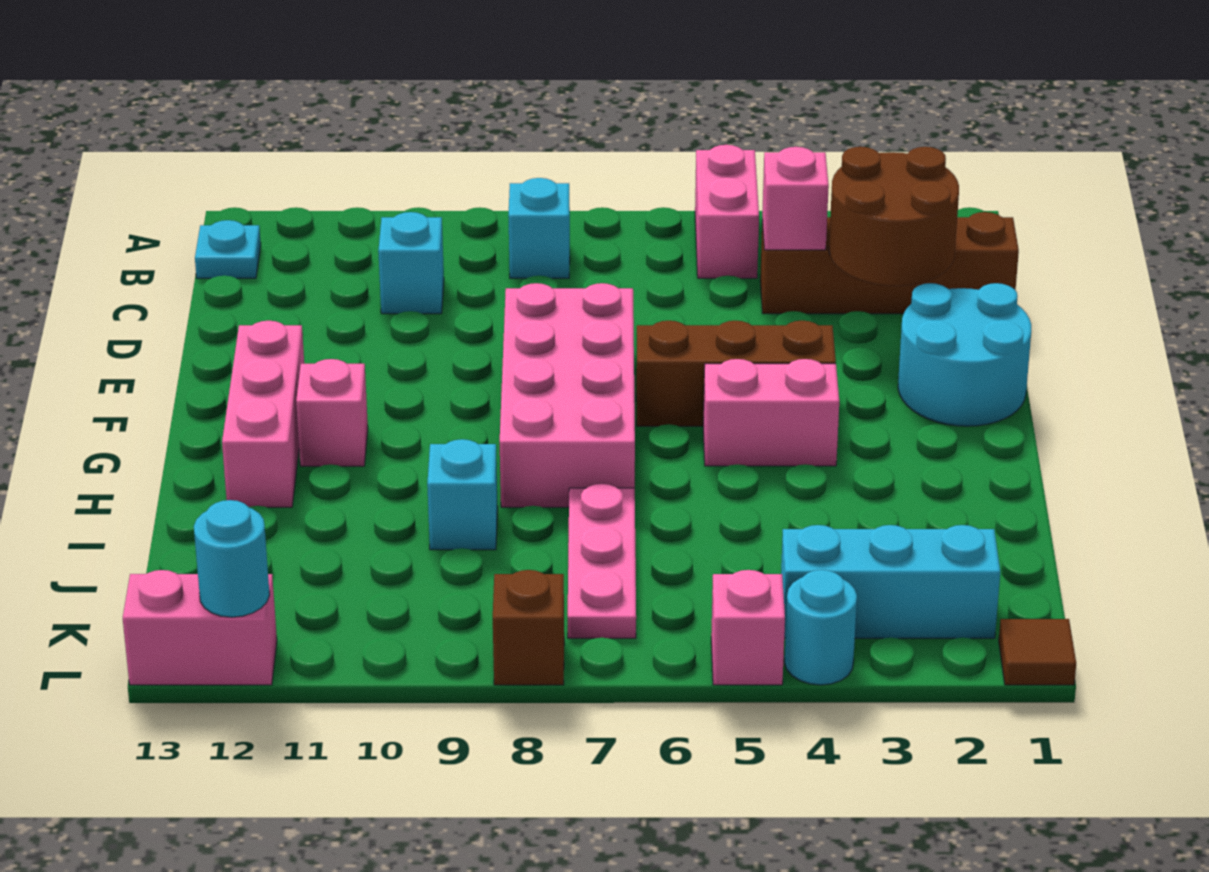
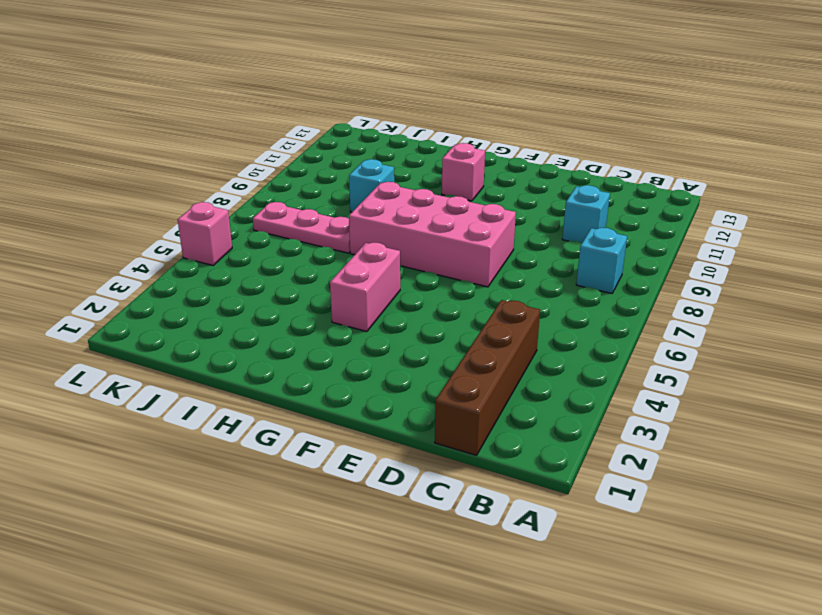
none -> pink brick A5:B5 level 1
none -> cyan plate B13 level 1
none -> cyan round brick E1:F2 level 1

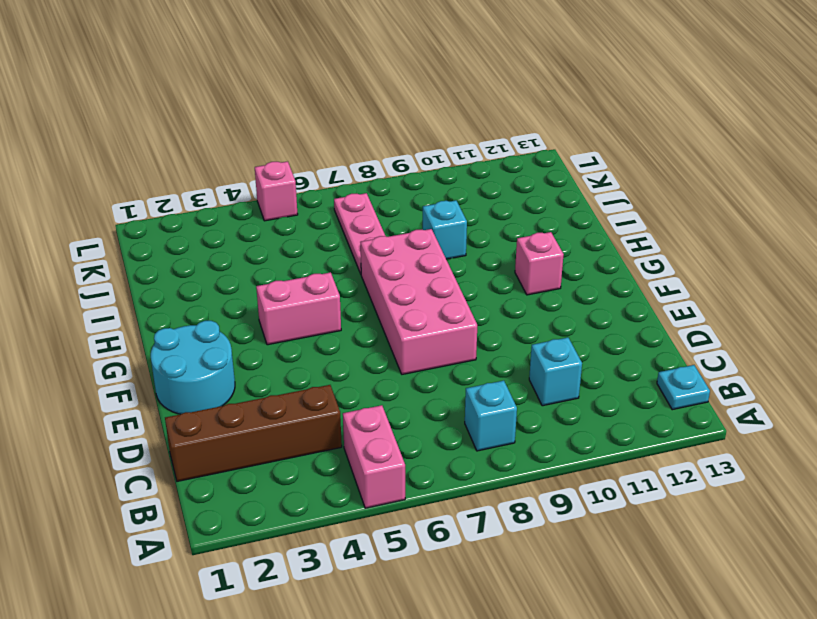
none -> brown brick F4:F6 level 1
none -> pink brick F12:H12 level 1
none -> cyan brick K2:K4 level 1

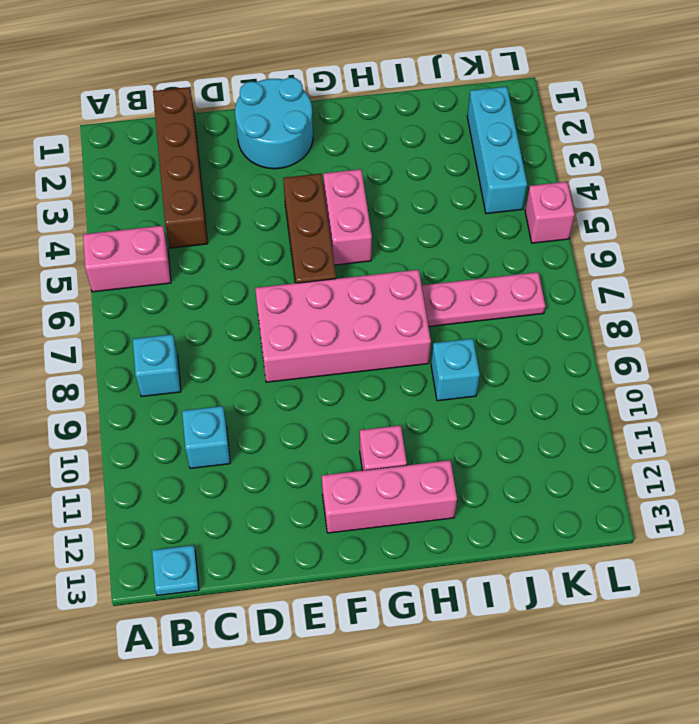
none -> brown tile L1 level 1
none -> cyan round brick L4 level 1
none -> brown brick L8 level 1

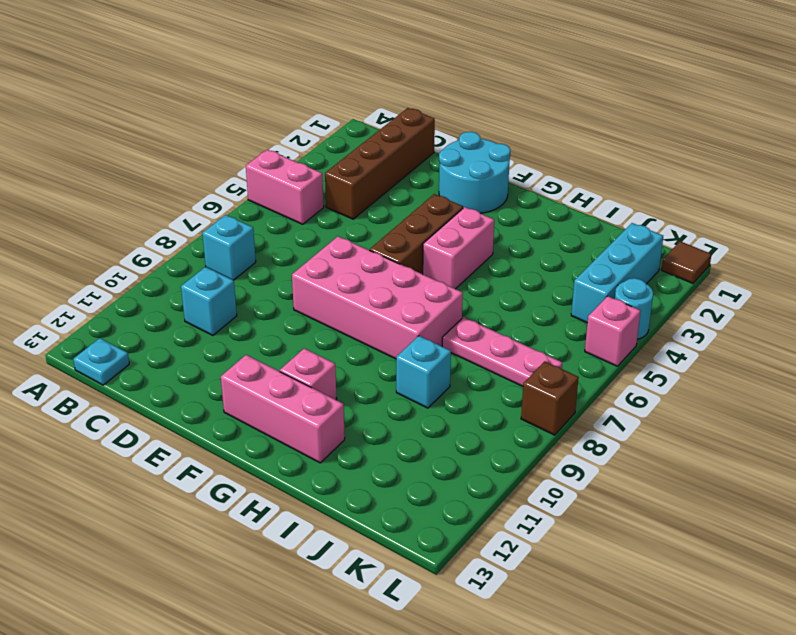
none -> pink brick L12:L13 level 1
none -> brown round brick C2:D3 level 2
none -> pink brick C4 level 2

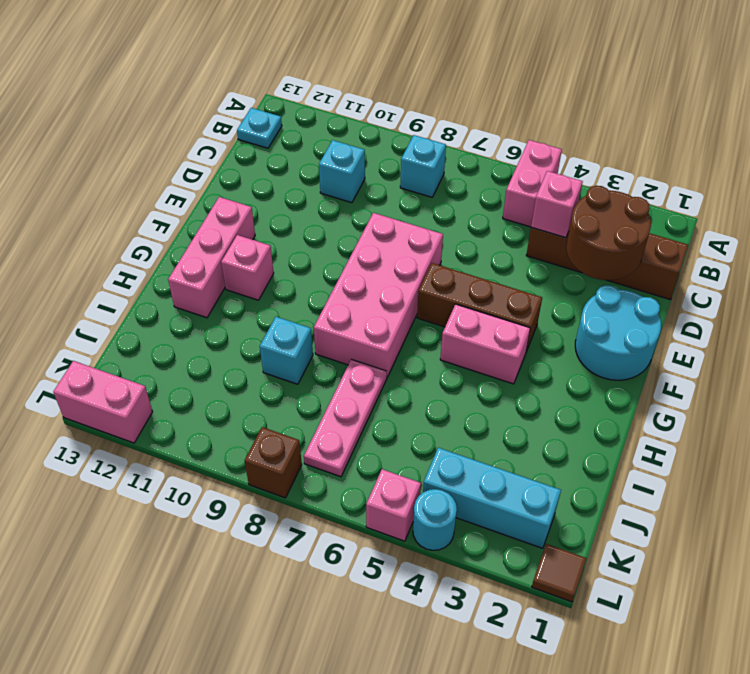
none -> cyan round brick L12 level 2

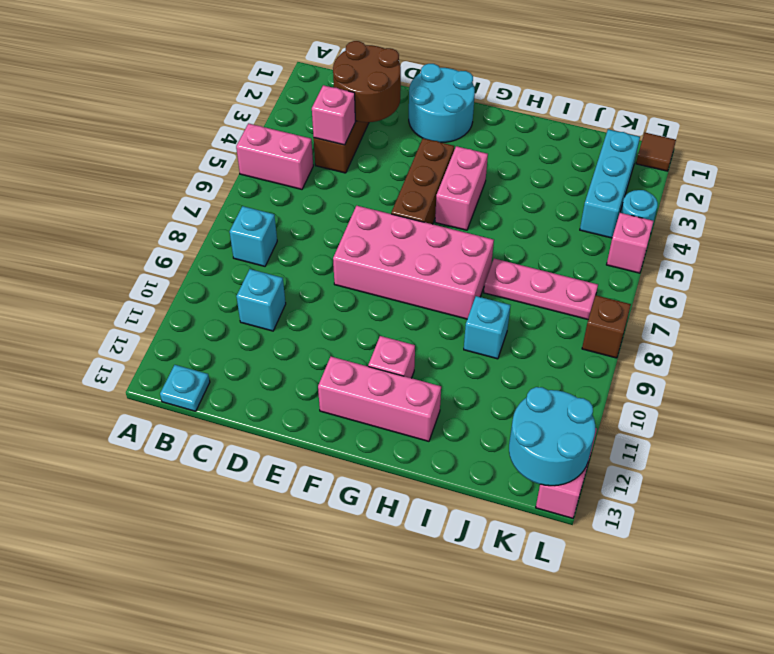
cyan round brick K12:L13 level 2 -> cyan round brick L12 level 2

